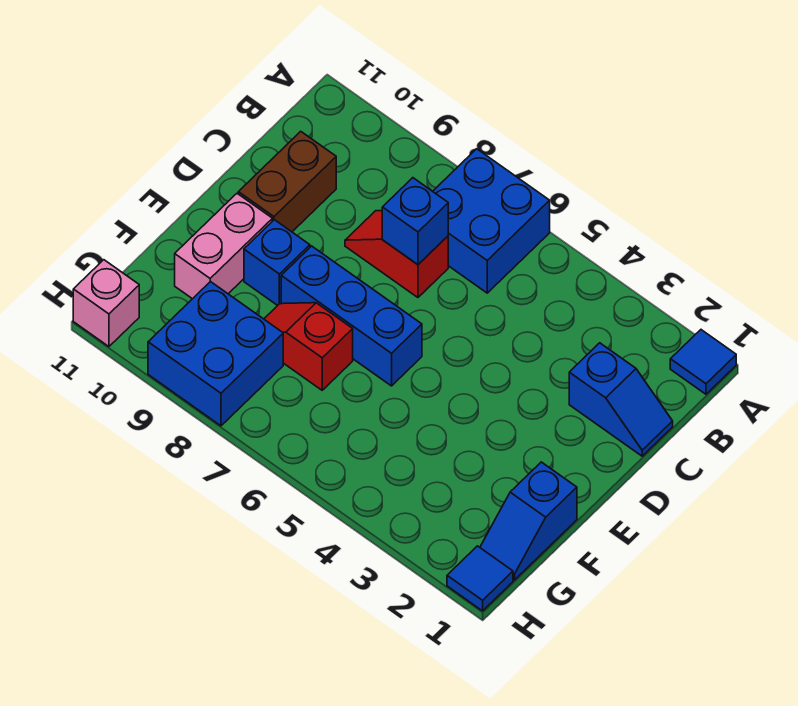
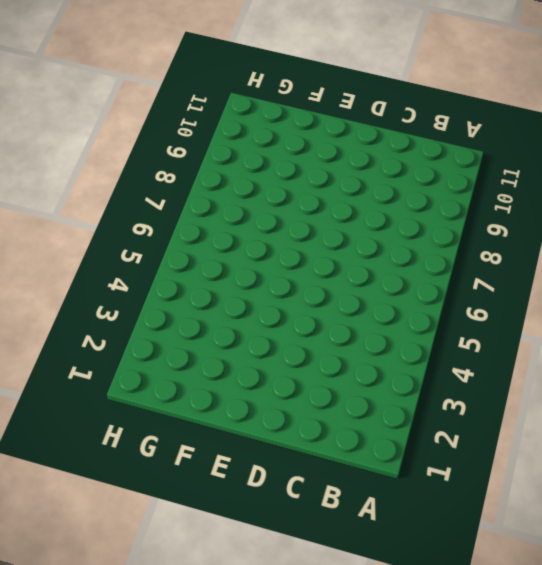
none -> blue tile A1 level 1
none -> blue brick A6:B7 level 1
none -> blue slope C1:C2 level 1 top 2

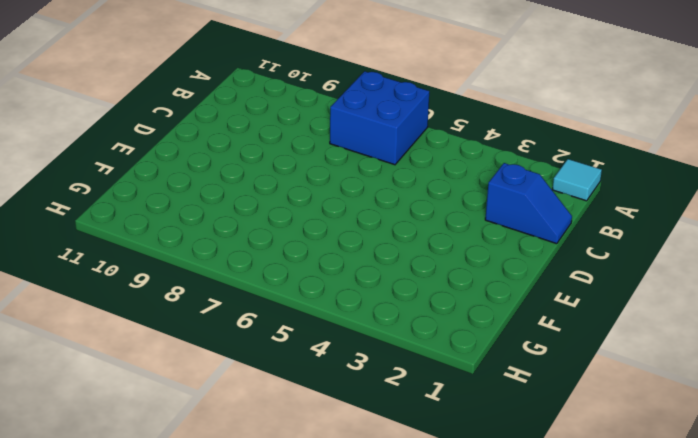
cyan tile A1 level 1 -> blue tile A1 level 1
none -> red slope C7:C8 level 1 top 7
none -> brown brick C10:D10 level 1
none -> blue brick E6:E8 level 1

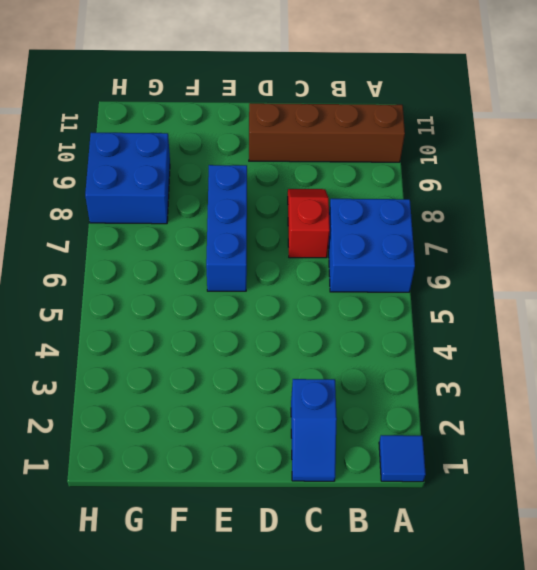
brown brick A10:D10 level 1 -> brown brick C10:D10 level 1
none -> blue brick E9 level 1
none -> pink brick E10:F10 level 1
none -> blue slope F1:G1 level 1 top F

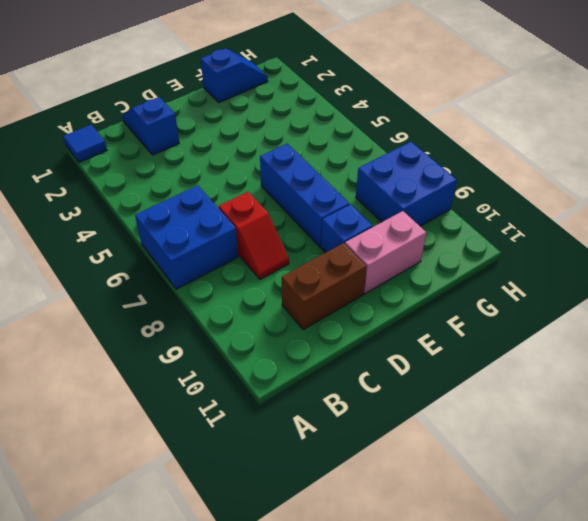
none -> red slope F7:F8 level 1 top 7
none -> blue tile H1 level 1
none -> pink brick H11 level 1

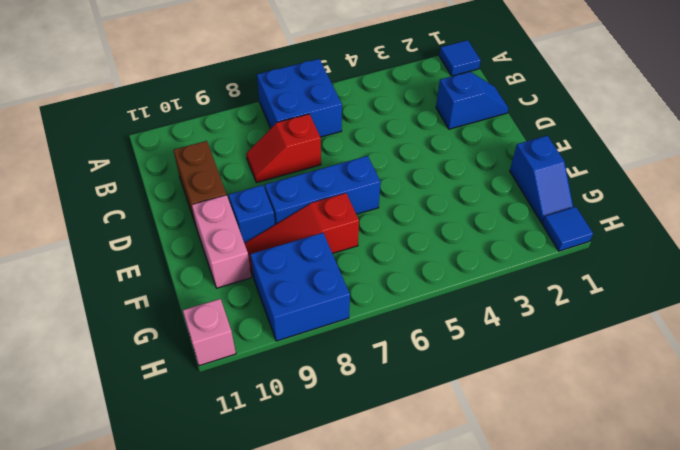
red slope F7:F9 level 1 top 7 -> red slope F7:F8 level 1 top 7
none -> blue brick C7 level 2

